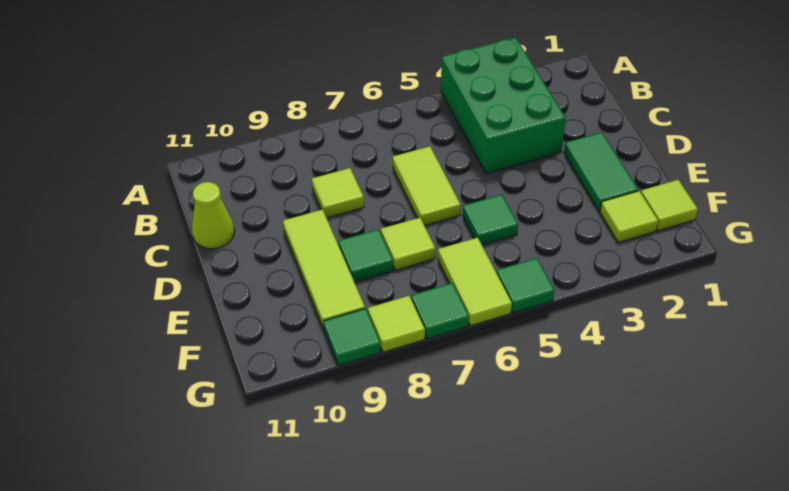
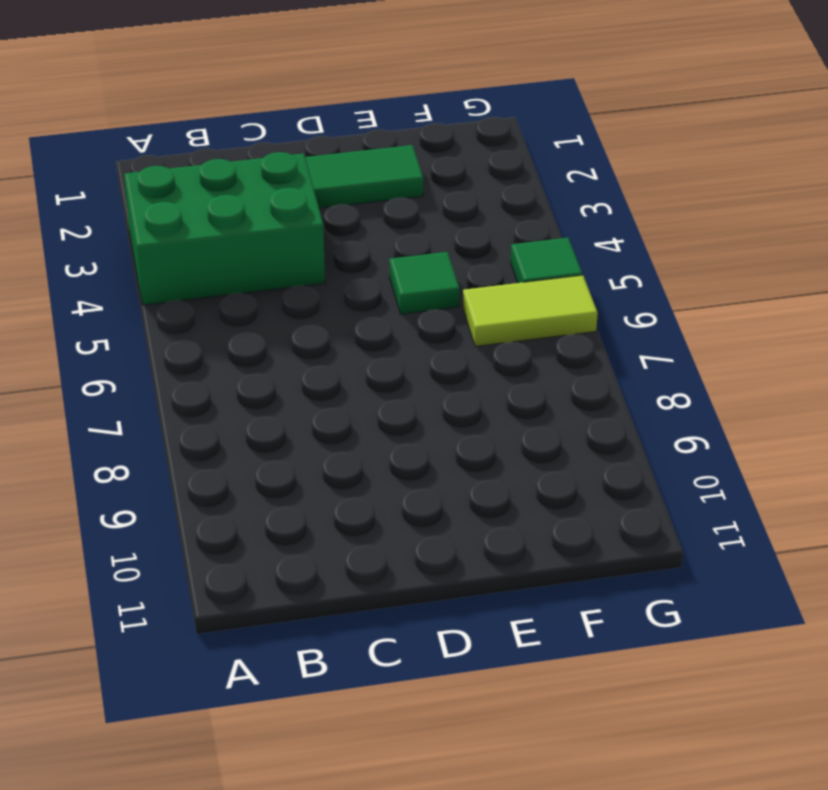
none -> lime tile C6:D6 level 1
none -> lime tile C8 level 1
none -> lime cone C11 level 1

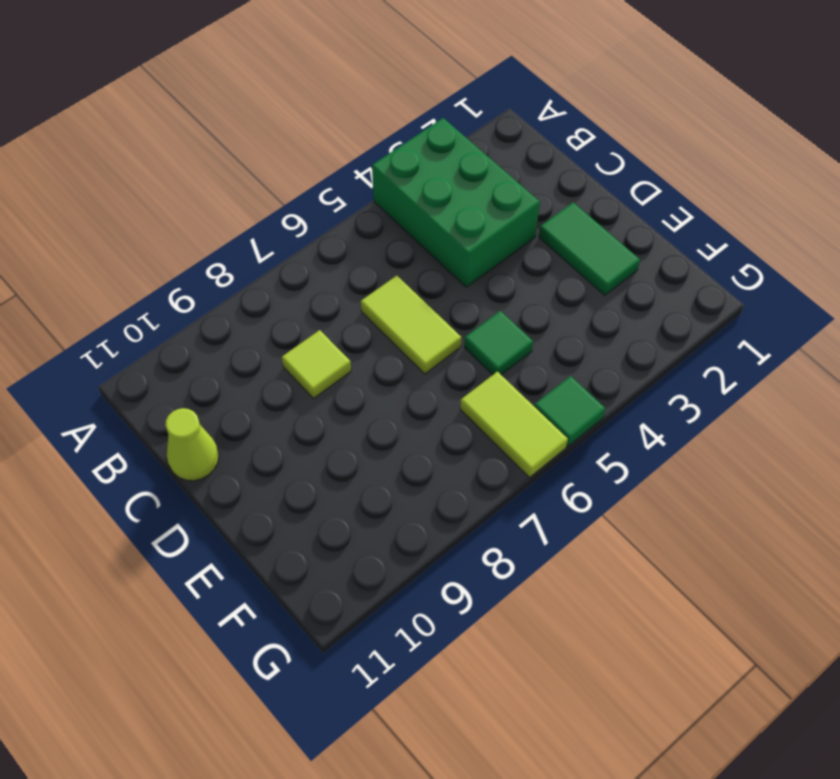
none -> lime tile D9:F9 level 1
none -> lime tile E7 level 1
none -> green tile E8 level 1

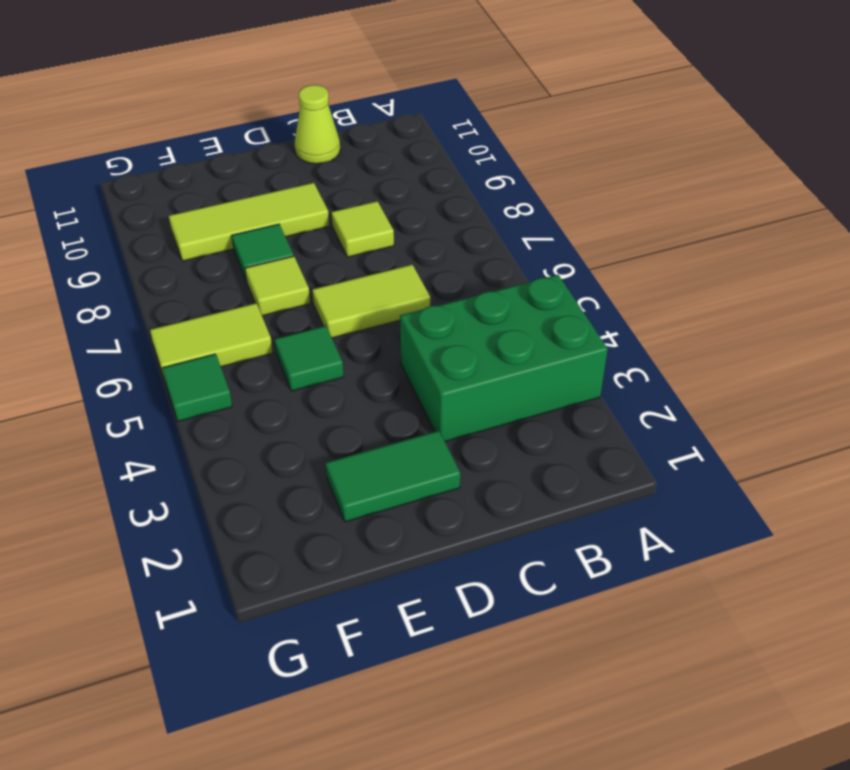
none -> lime tile F1 level 1
none -> lime tile F2 level 1
none -> green tile G7 level 1

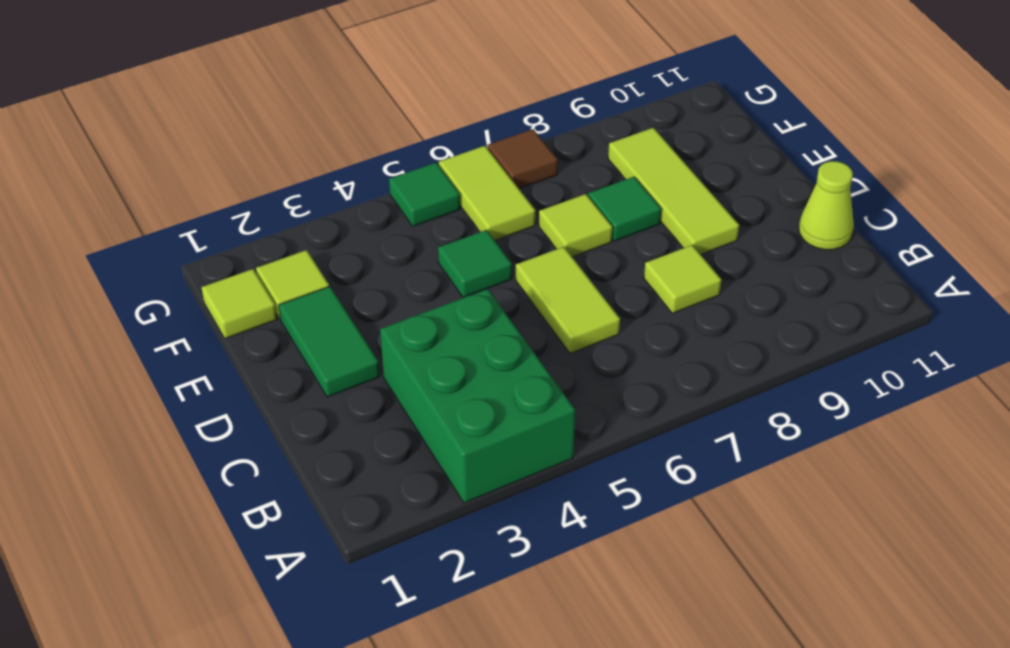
brown tile G7 level 1 -> green tile G7 level 1
none -> lime tile G8 level 1
none -> green tile G9 level 1

